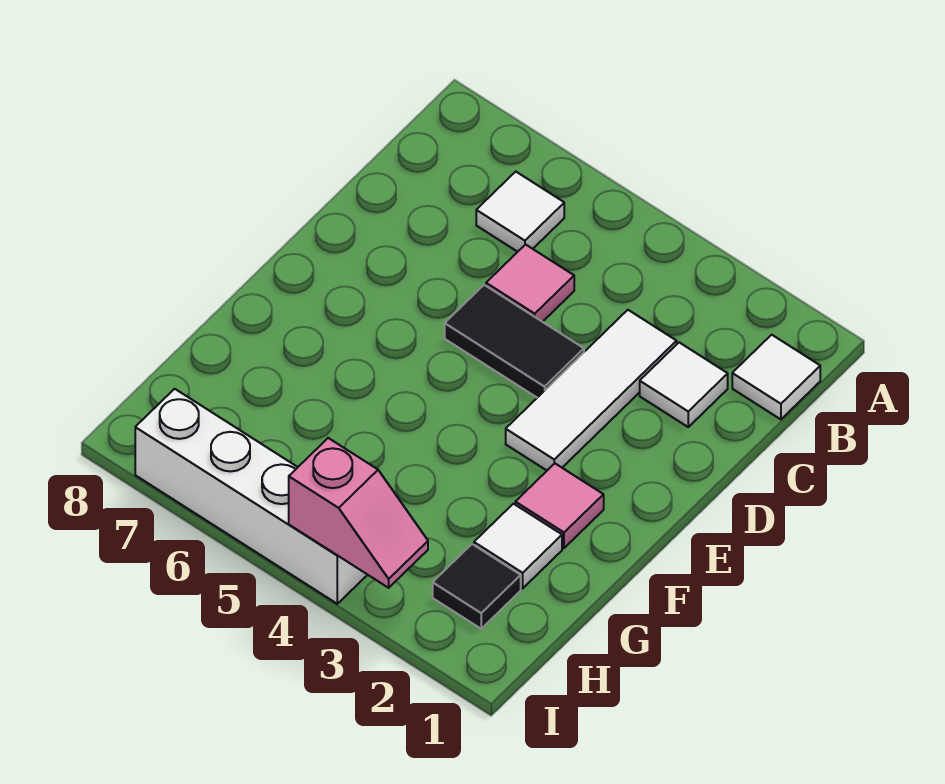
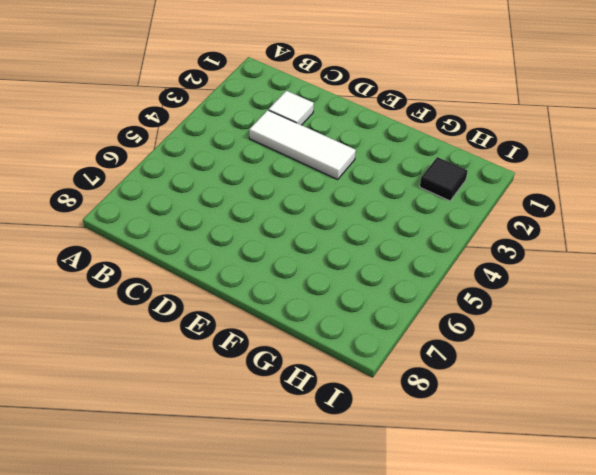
none -> white tile B1 level 1
none -> white tile B6 level 1

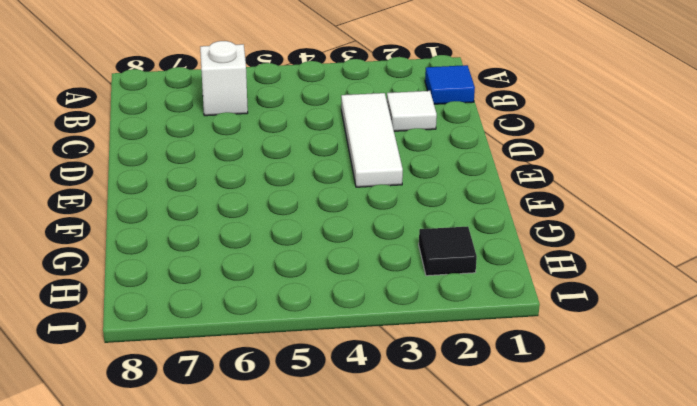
blue tile B1 level 1 -> white tile B1 level 1
white brick B6 level 1 -> white tile B6 level 1
none -> pink tile C5 level 1
none -> black tile D4:D5 level 1

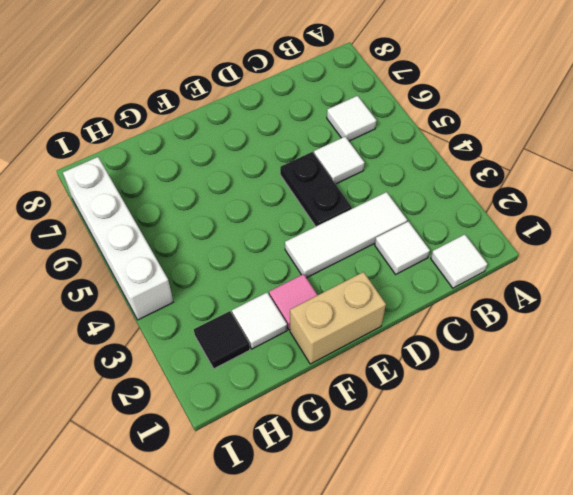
white tile C5 level 1 -> pink tile C5 level 1
black plate D4:D5 level 1 -> black tile D4:D5 level 1
tan brick E1:F1 level 1 -> none
none -> pink slope I3:I4 level 2 top 4

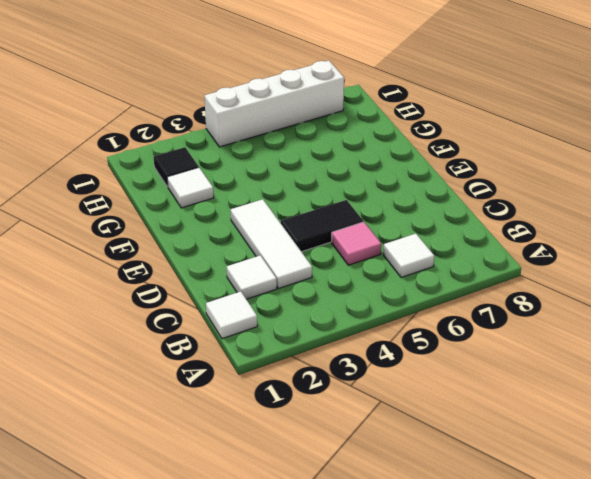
none -> pink tile F2 level 1
none -> pink slope I3:I4 level 2 top 4

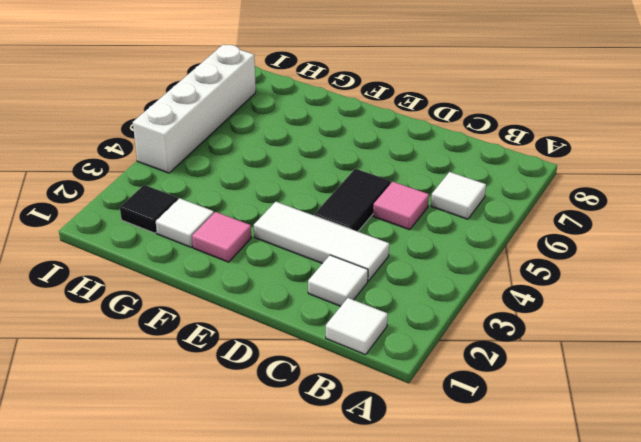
none -> pink slope I3:I4 level 2 top 4

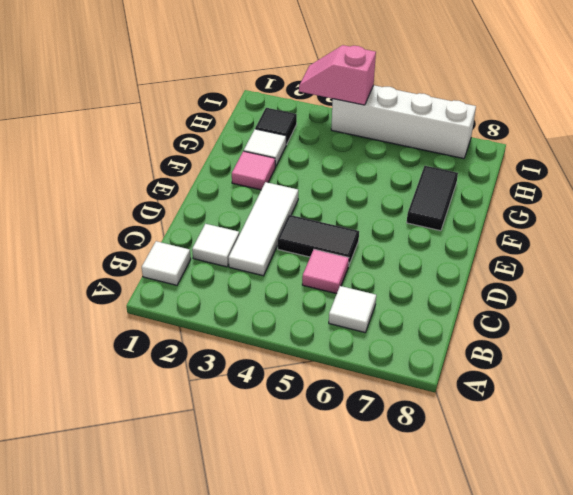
black tile F7:G7 level 1 -> none

